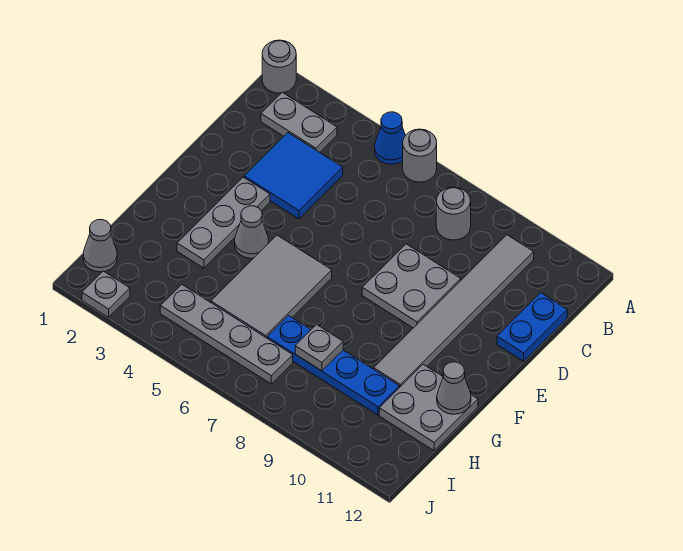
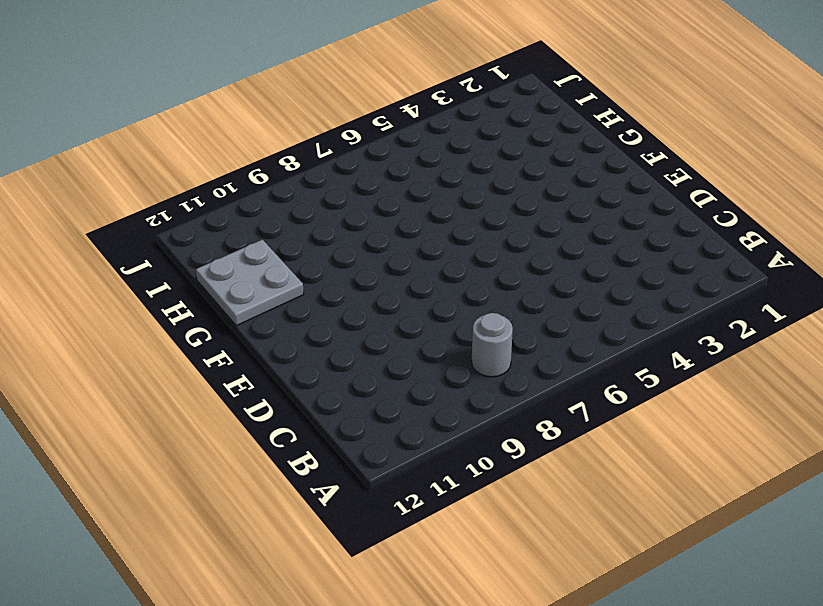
none -> grey round brick A1 level 1
none -> blue cone A5 level 1
none -> grey round brick A6 level 1

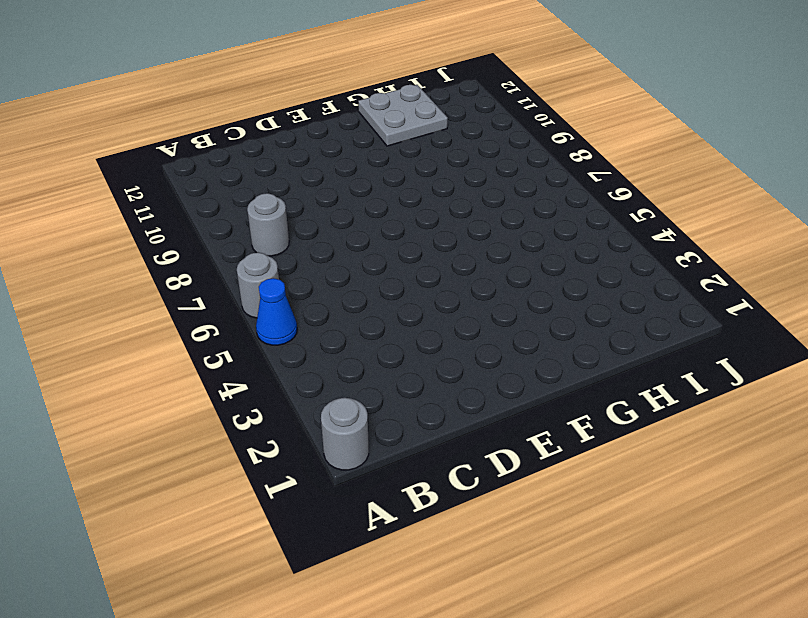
none -> grey plate B2:B3 level 1
none -> grey tile B10:G10 level 1
none -> blue tile C3:D4 level 1

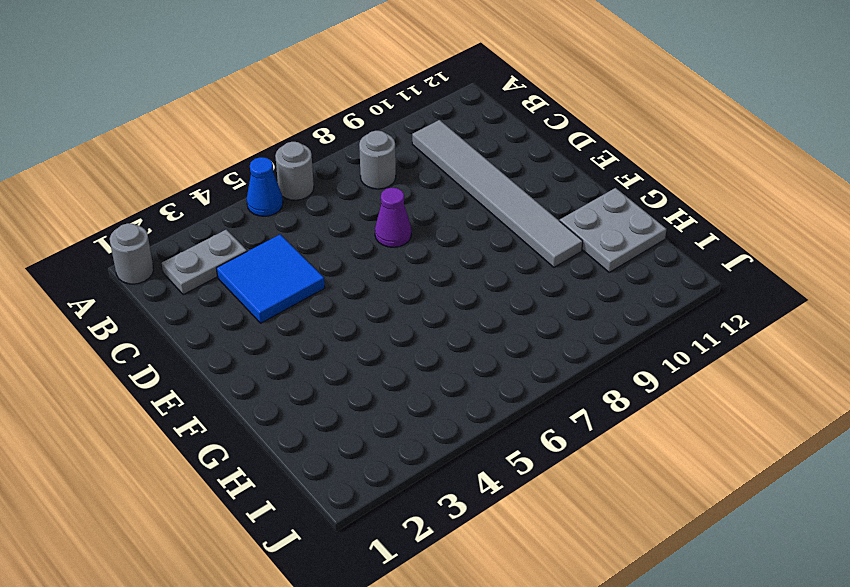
purple cone D7 level 1 -> none
none -> blue plate C12:D12 level 1
none -> grey plate D8:E9 level 1
none -> grey plate E3:G3 level 1

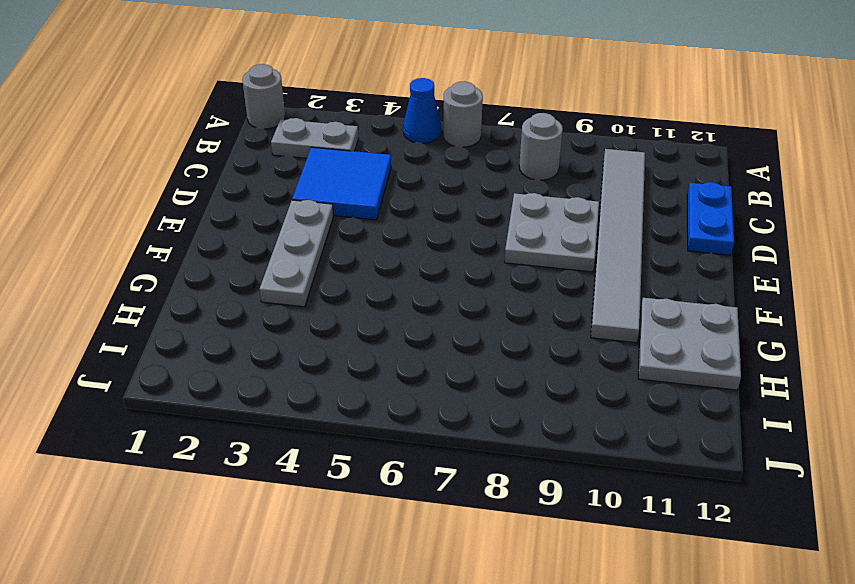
none -> grey cone F4 level 1
none -> grey tile F5:H6 level 1
none -> blue plate H7:H10 level 1

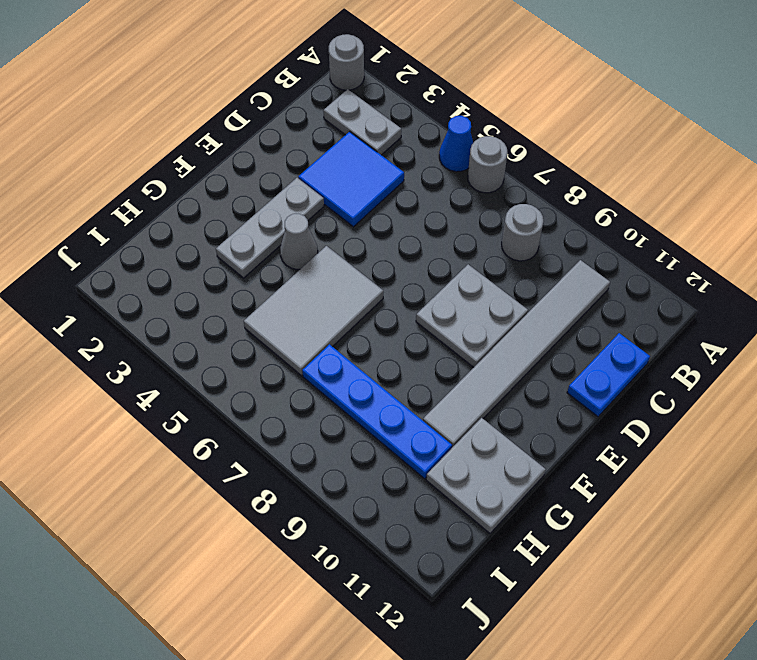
none -> grey cone I1 level 1
none -> grey plate I4:I7 level 1
none -> grey plate J2 level 1

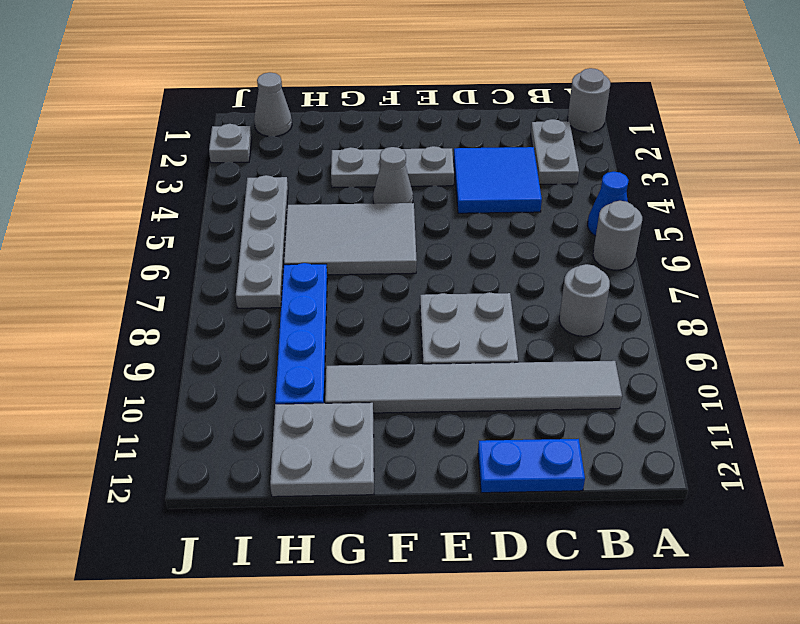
none -> grey cone G12 level 2
none -> grey plate H8 level 2

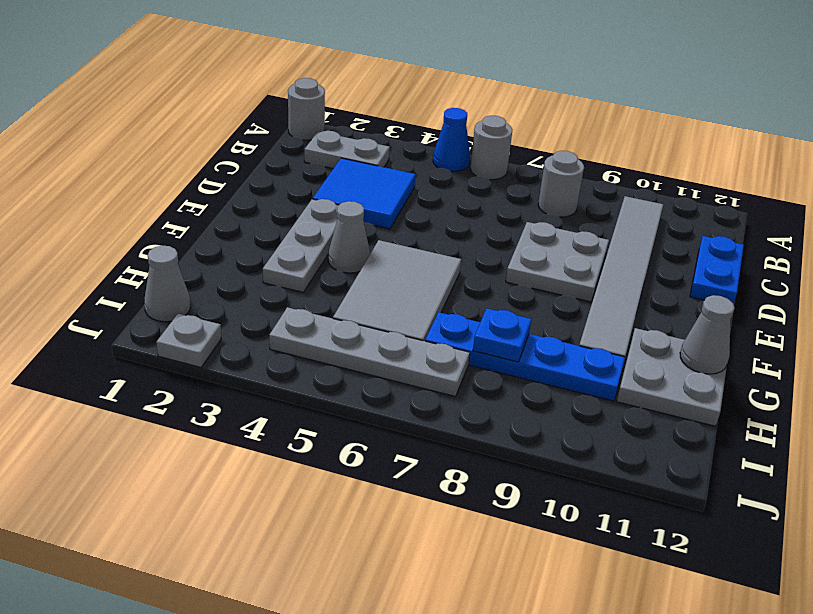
blue plate H8 level 2 -> grey plate H8 level 2

